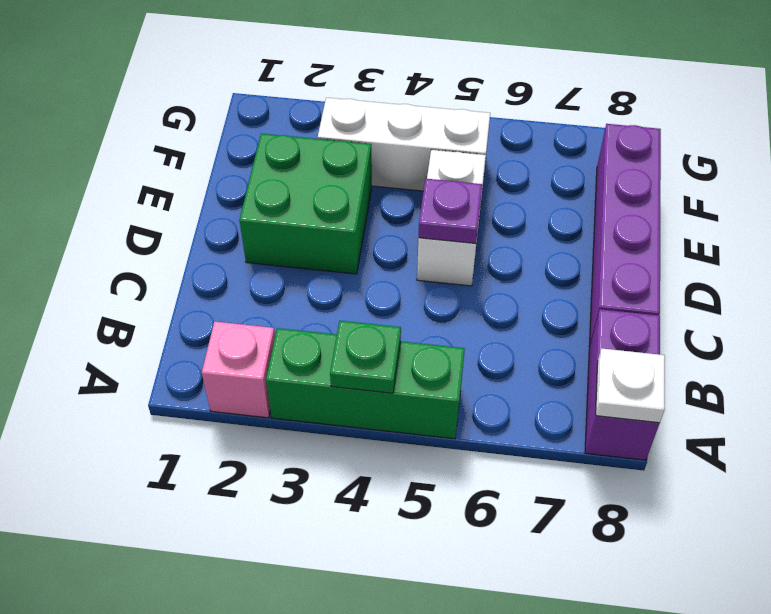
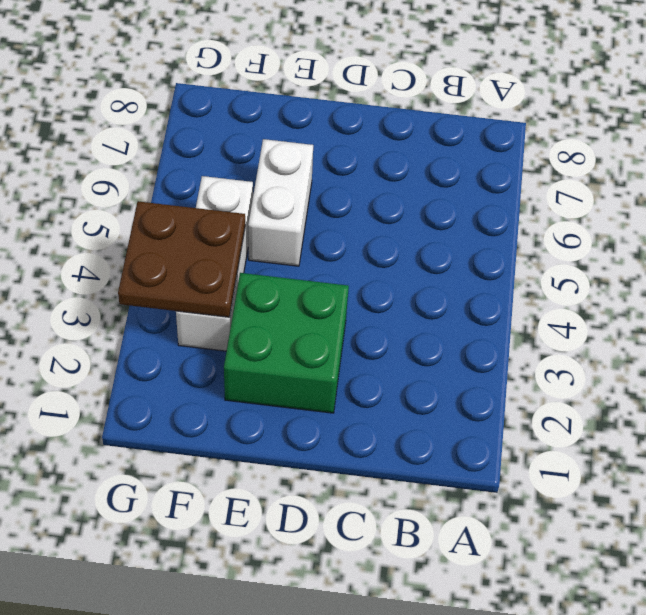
white brick E5:E6 level 1 -> white brick D5:E5 level 1
brown plate F3:G4 level 2 -> none
none -> pink brick A2 level 1
none -> green brick A3:A5 level 1

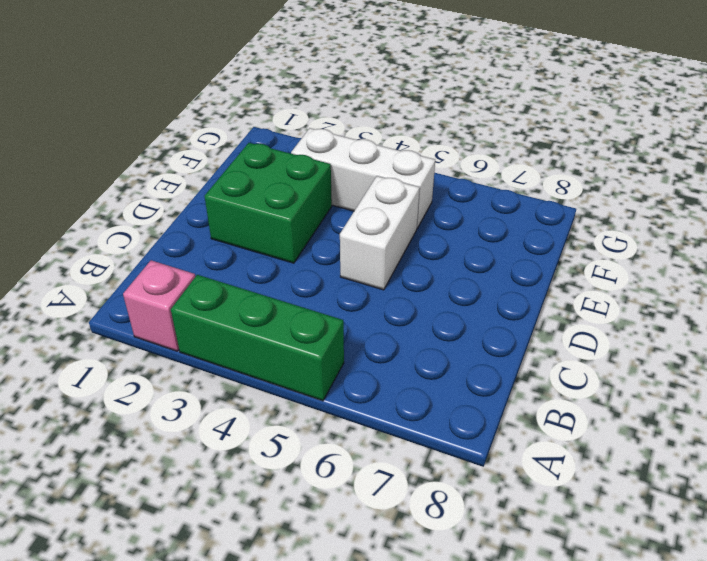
none -> purple brick A8:B8 level 1
none -> purple brick C8:F8 level 1

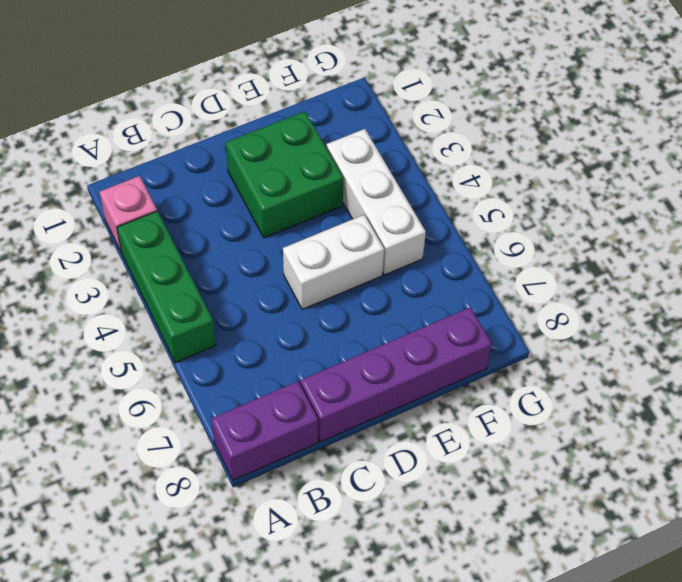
none -> green plate A4 level 2
none -> white plate A8 level 2

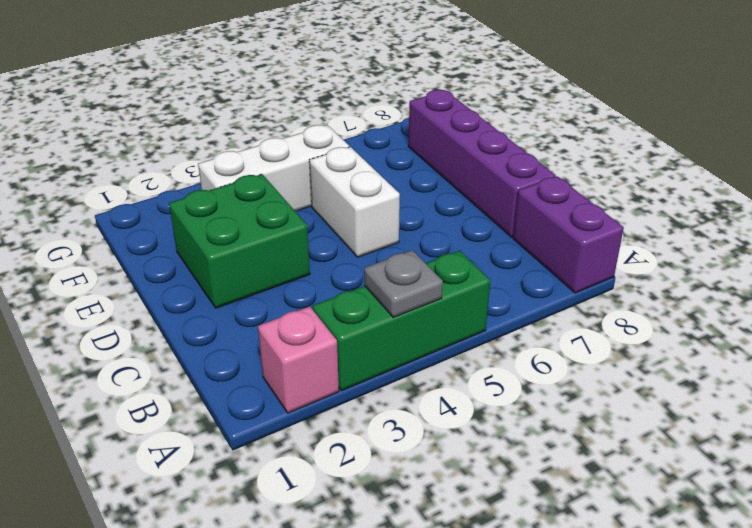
grey plate A4 level 2 -> green plate A4 level 2
none -> white plate A8 level 2
none -> purple plate D5 level 2

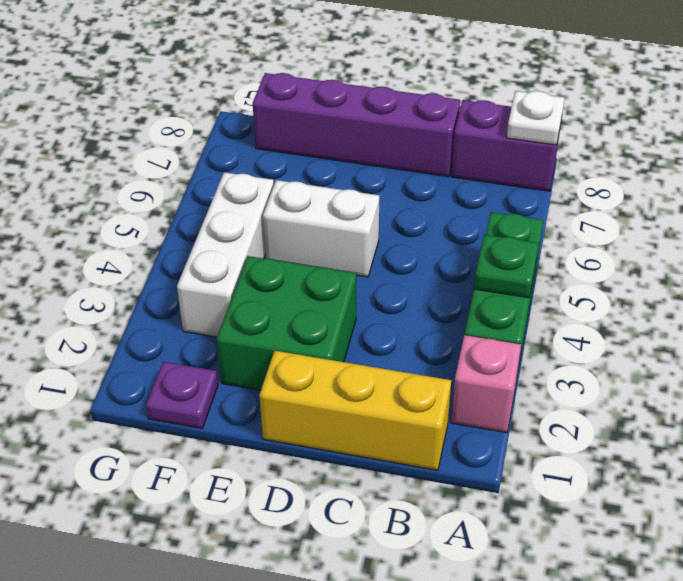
yellow brick B1:D1 level 1 -> none
purple plate F1 level 1 -> purple plate D5 level 2

